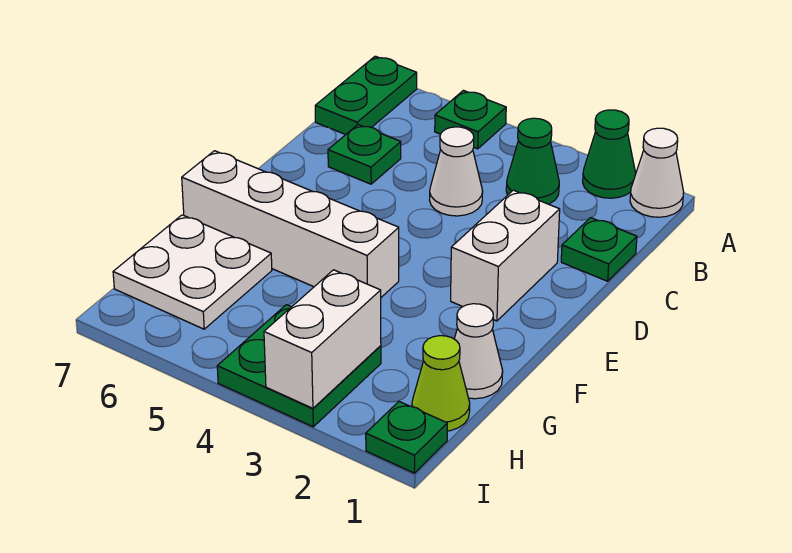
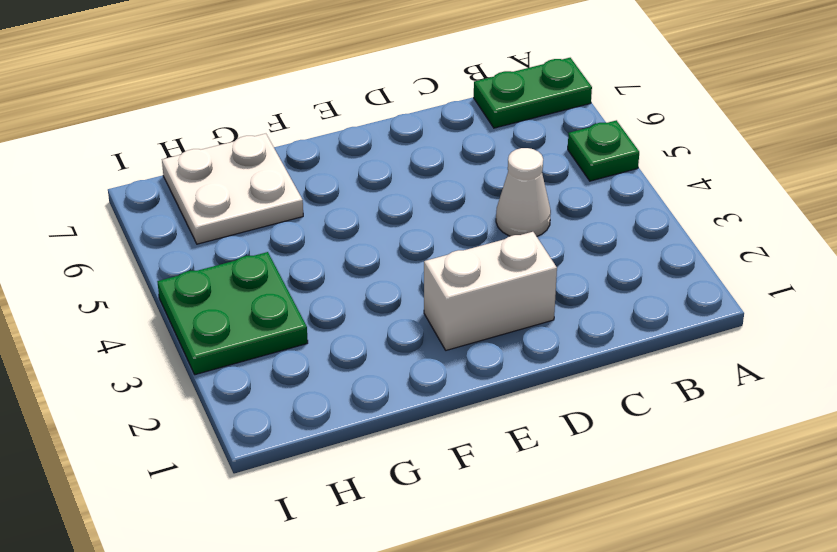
none -> white cone A1 level 1
none -> green cone A2 level 1
none -> green cone B3 level 1

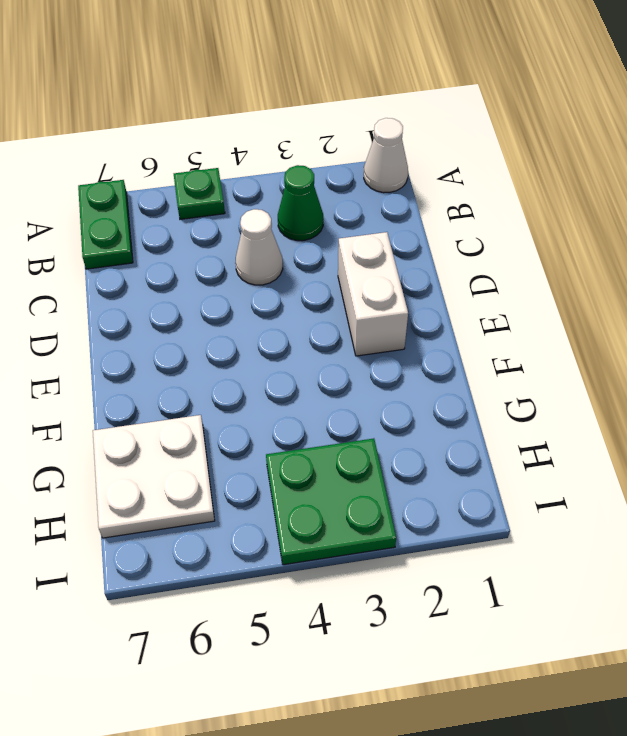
none -> green cone A2 level 1
none -> green plate C1 level 1
none -> green plate C6 level 1

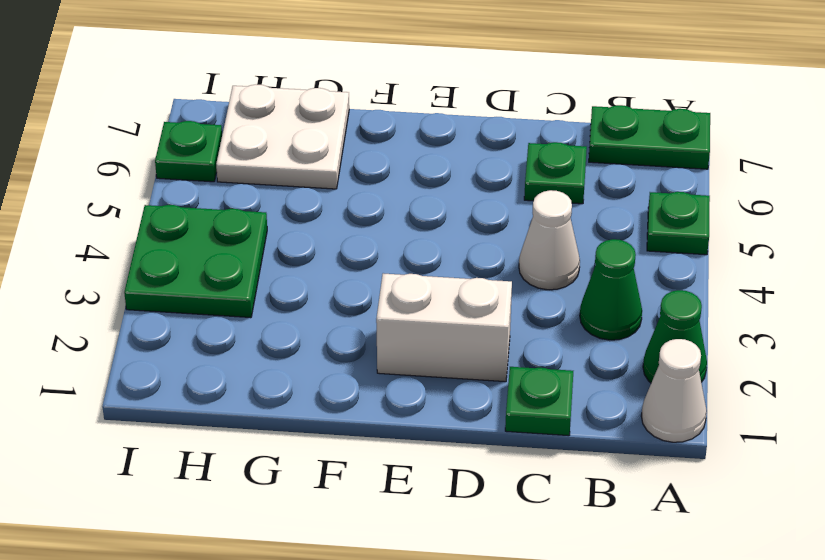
green plate I6 level 1 -> green plate I1 level 1
none -> white brick F4:F7 level 1
none -> white cone G1 level 1
none -> lime cone H1 level 1

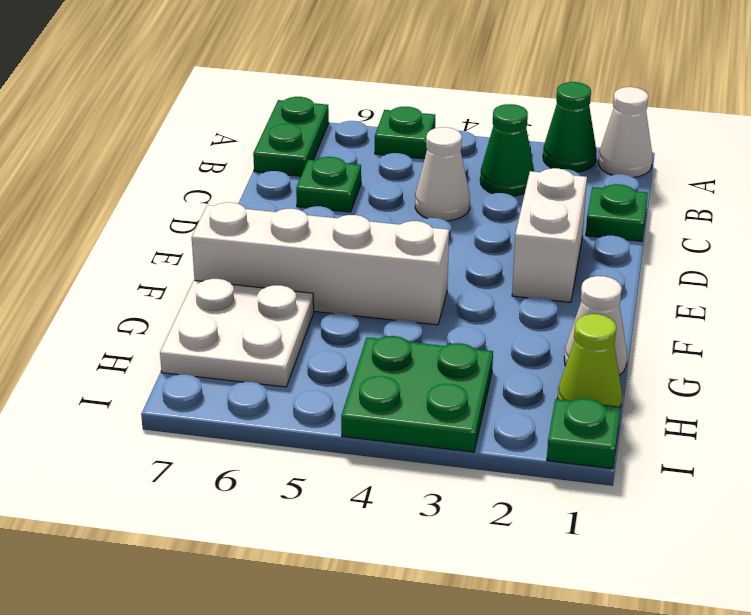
none -> white brick H3:I3 level 2

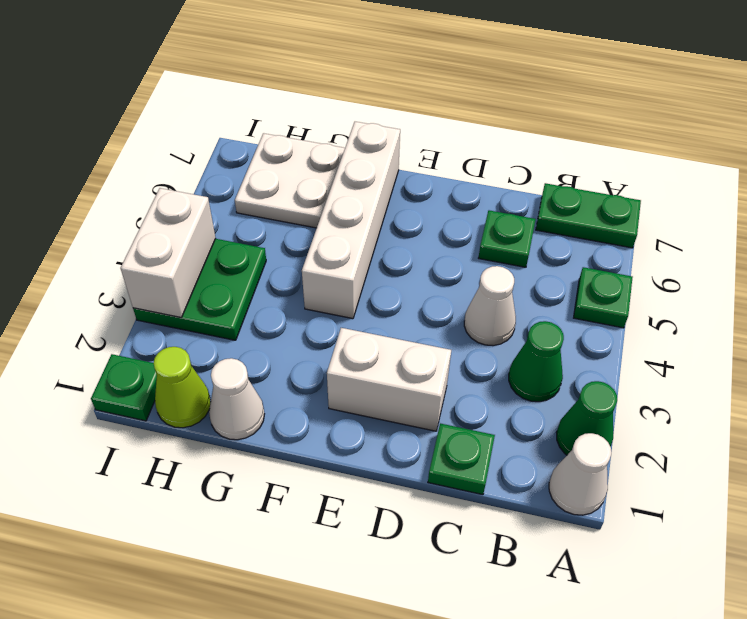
white brick I3:I4 level 2 -> white brick H3:I3 level 2

